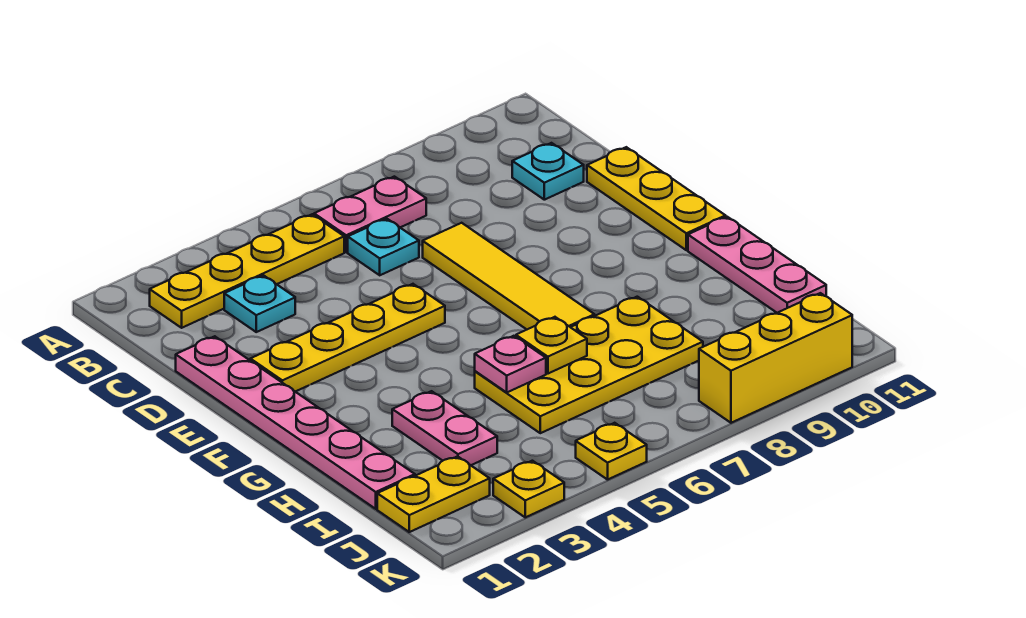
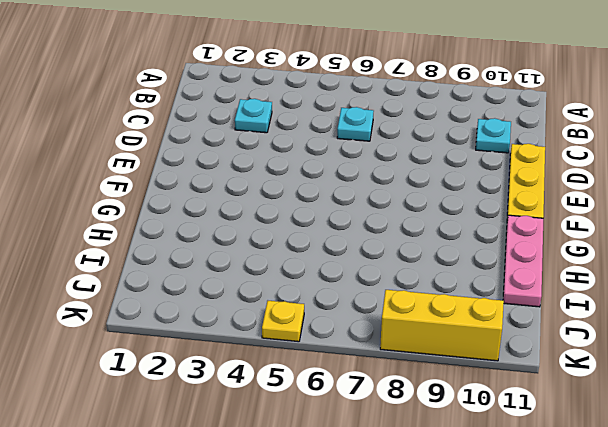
none -> yellow plate B2:B5 level 1
none -> pink plate B6:B7 level 1
none -> pink plate D1:I1 level 1

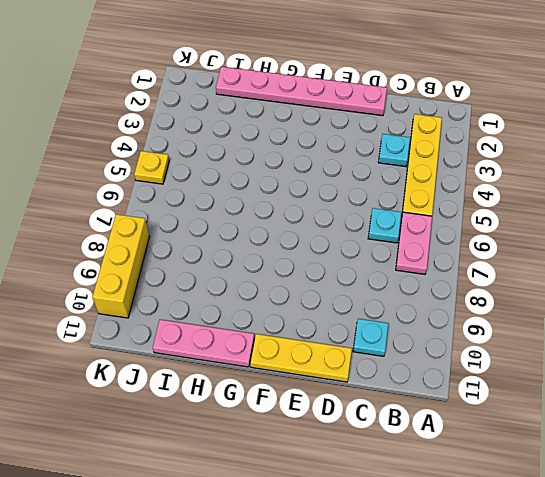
none -> yellow tile D7:G7 level 1
none -> yellow plate E2:E5 level 1
none -> pink plate H3:I3 level 1

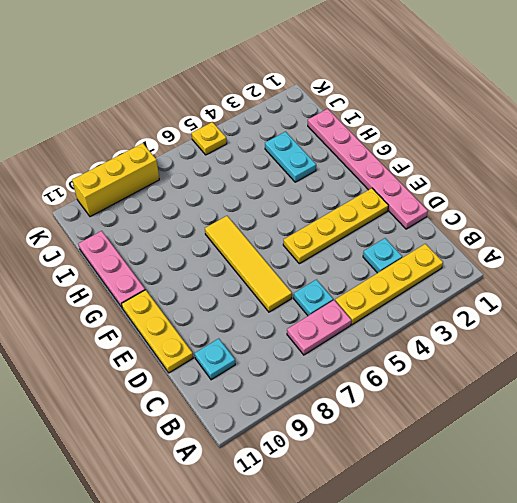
cyan plate H3:I3 level 1 -> pink plate H3:I3 level 1
none -> yellow plate H5:I8 level 1
none -> yellow plate J1:J2 level 1
none -> yellow plate K3 level 1

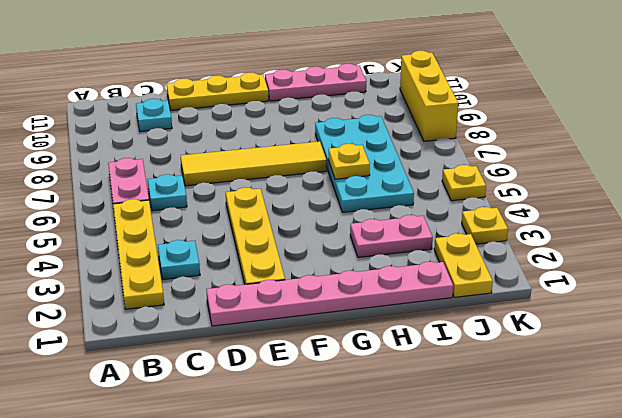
cyan plate H5:I8 level 1 -> yellow plate H5:I8 level 1
none -> pink plate H5 level 2

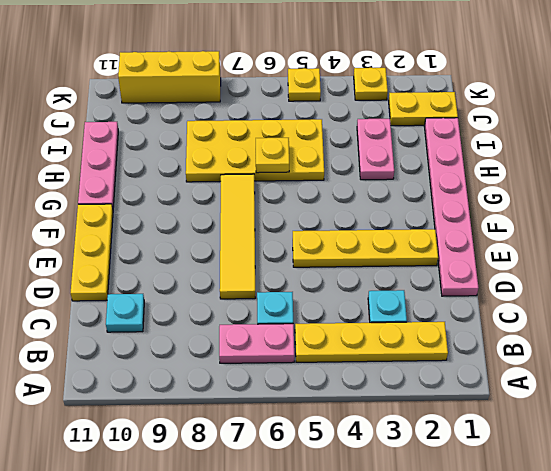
none -> pink plate H5 level 2

